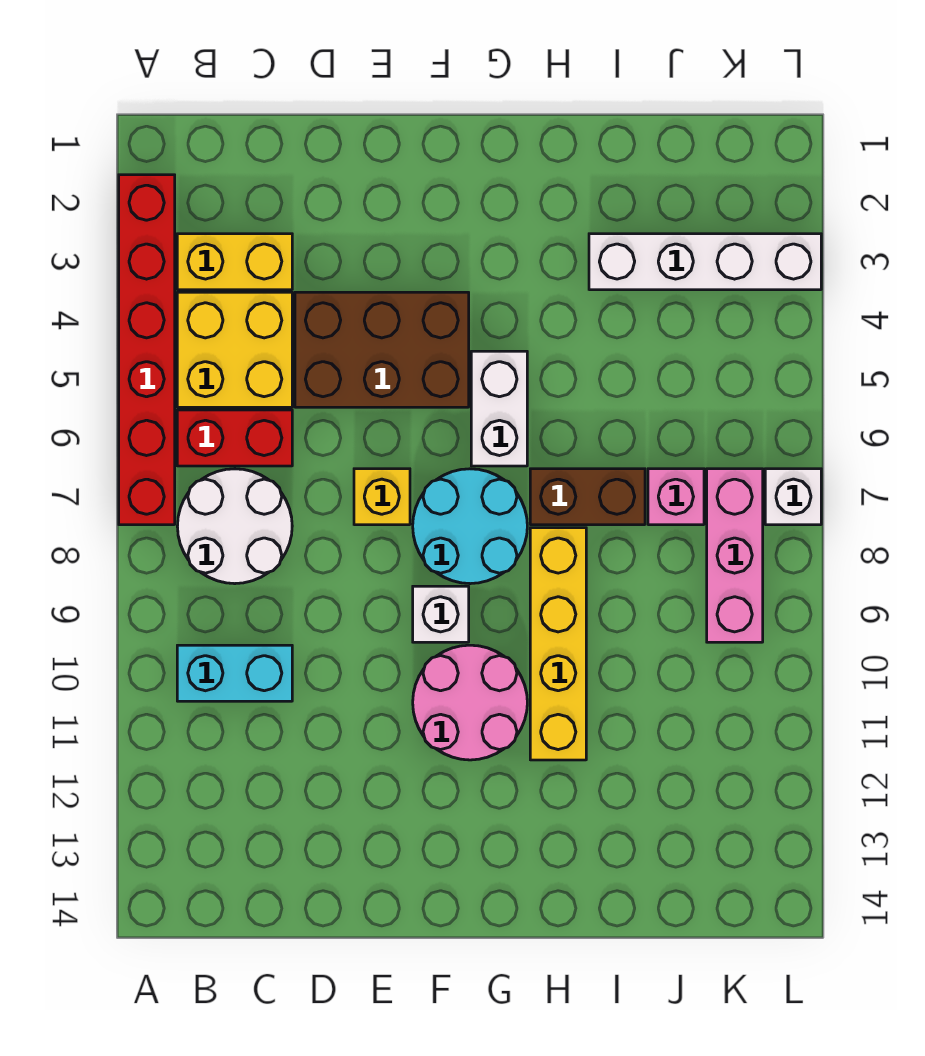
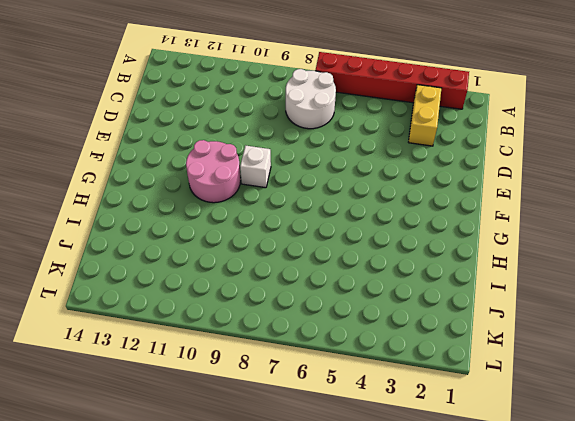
none -> yellow brick B4:C5 level 1
none -> red brick B6:C6 level 1
none -> cyan brick B10:C10 level 1

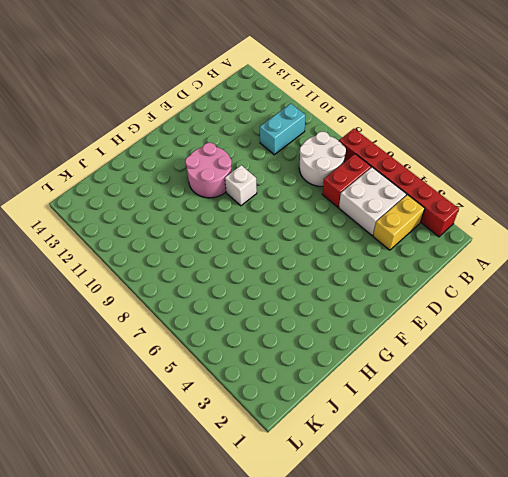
white brick B4:C5 level 1 -> yellow brick B4:C5 level 1
none -> brown brick D4:F5 level 1
none -> yellow brick E7 level 1
none -> cyan round brick F7:G8 level 1

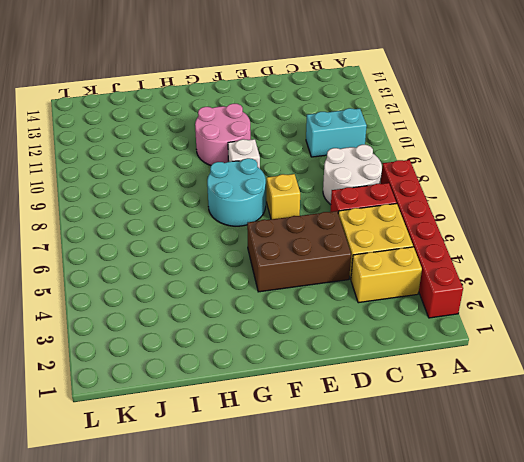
none -> white brick G5:G6 level 1
none -> brown brick H7:I7 level 1
none -> yellow brick H8:H11 level 1

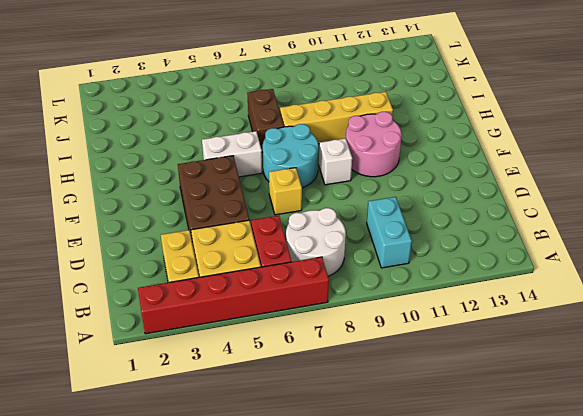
none -> white brick I3:L3 level 1
none -> pink brick J7 level 1
none -> pink brick K7:K9 level 1

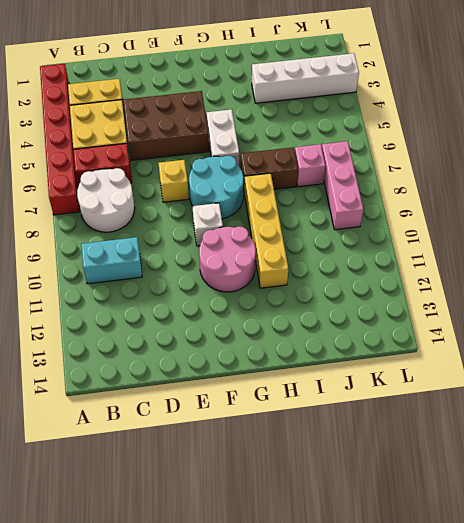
none -> white brick L7 level 1

